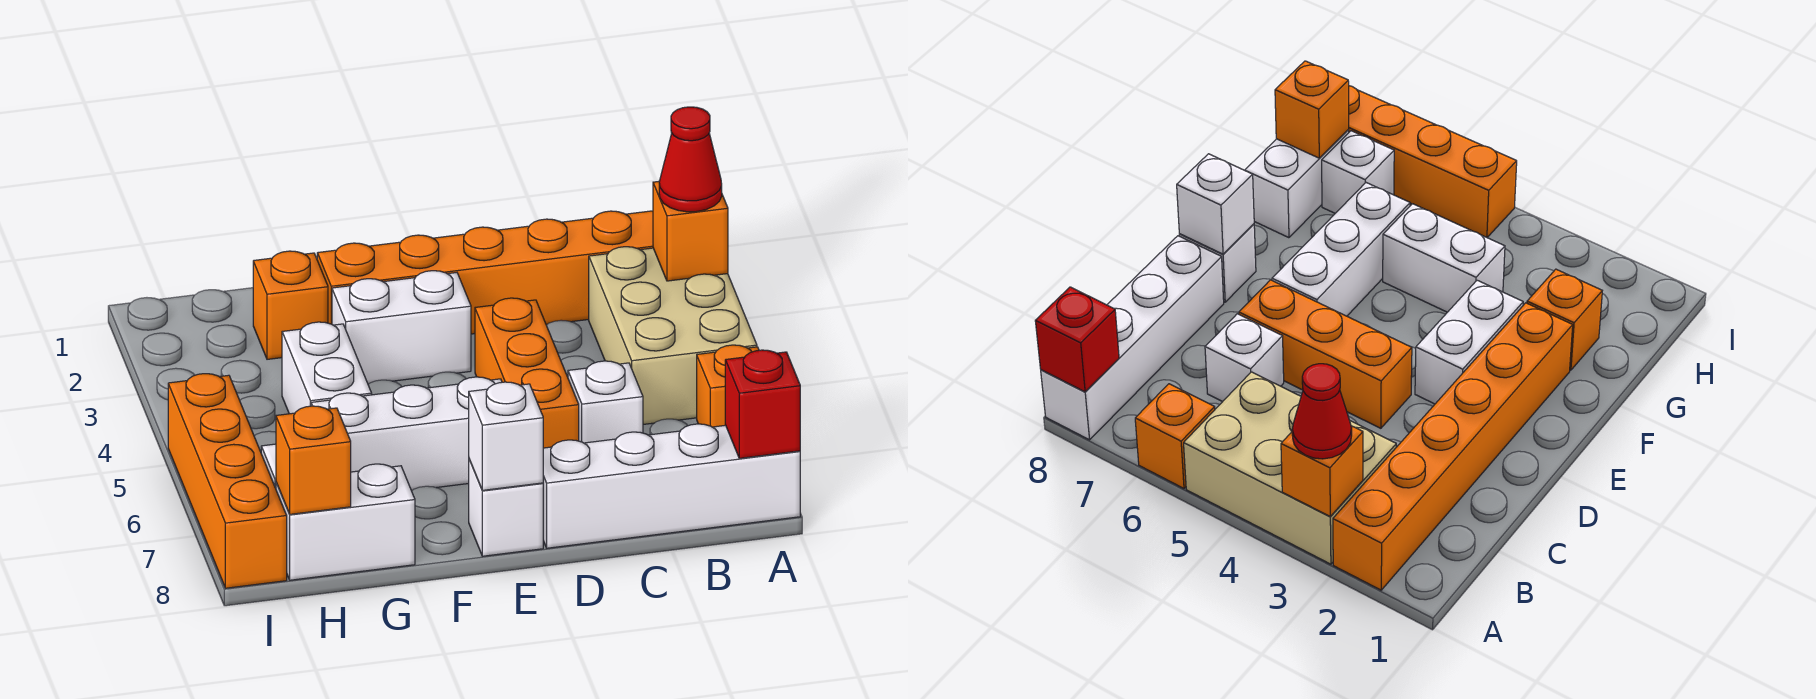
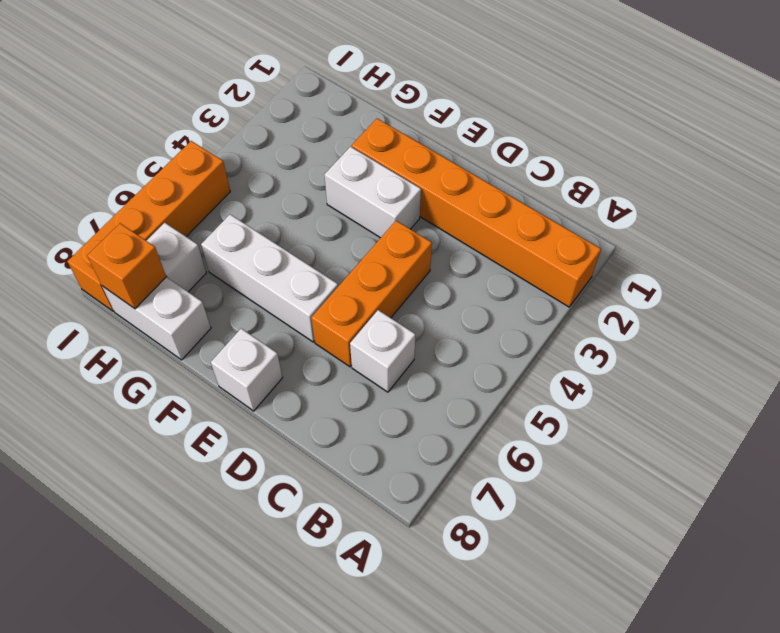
none -> tan brick A3:B5 level 1
none -> orange brick A6 level 1
none -> white brick A8:D8 level 1

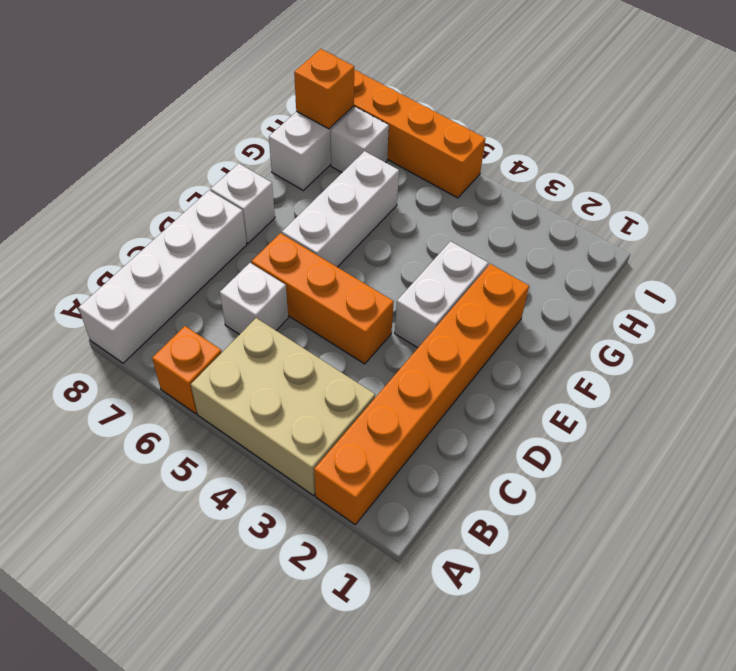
none -> orange brick G2 level 1
none -> white brick G4:G5 level 1
none -> orange brick A3 level 2

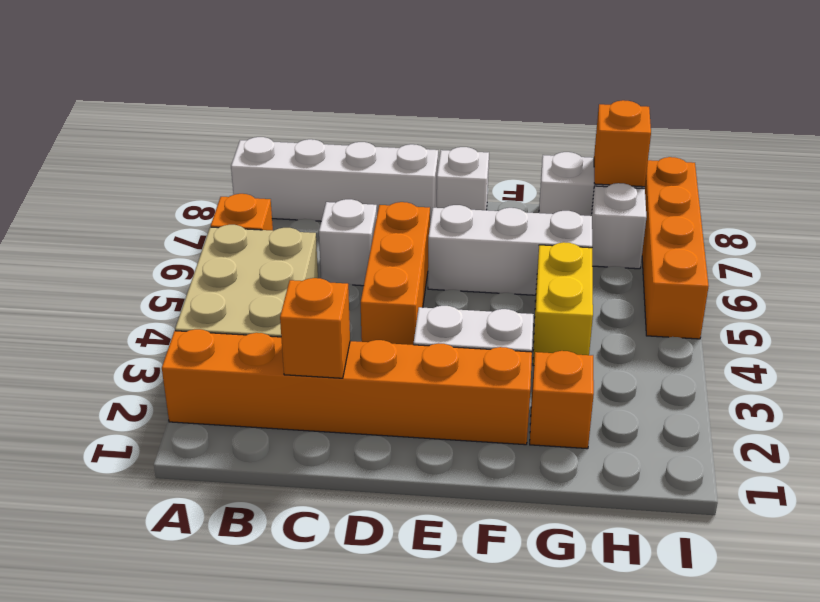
orange brick C2 level 2 -> orange brick A3 level 2
yellow brick G4:G5 level 1 -> white brick G4:G5 level 1
none -> red brick A8 level 2
none -> white brick E8 level 2
none -> red cone A3 level 3

